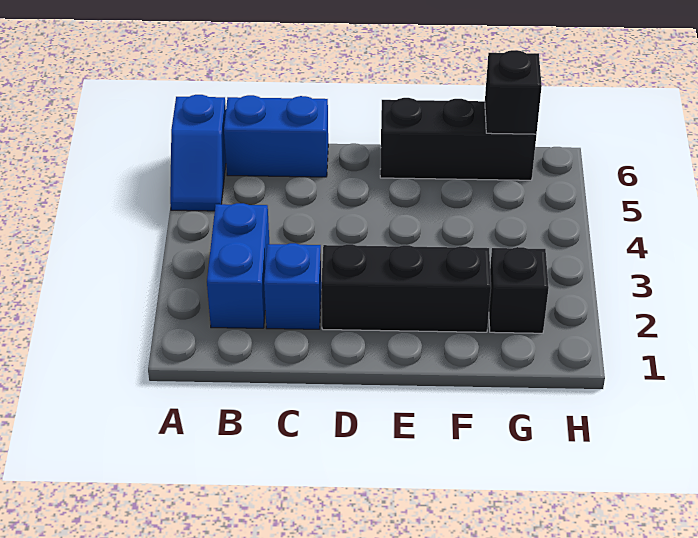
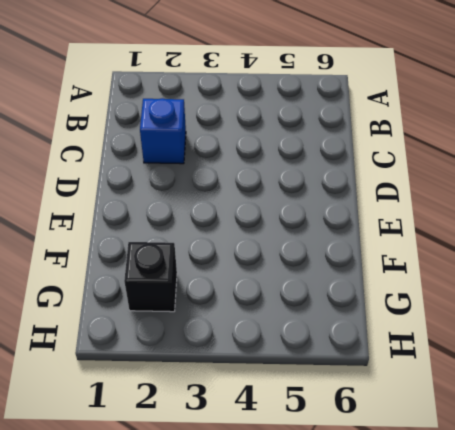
none -> blue slope A5:A6 level 1 top 6
none -> blue brick B2:B3 level 1

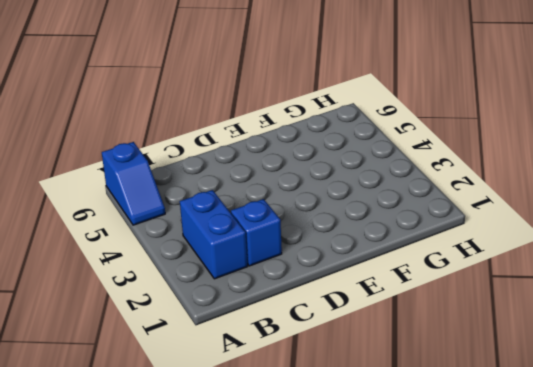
none -> blue brick B6:C6 level 1
none -> black brick D2:F2 level 1

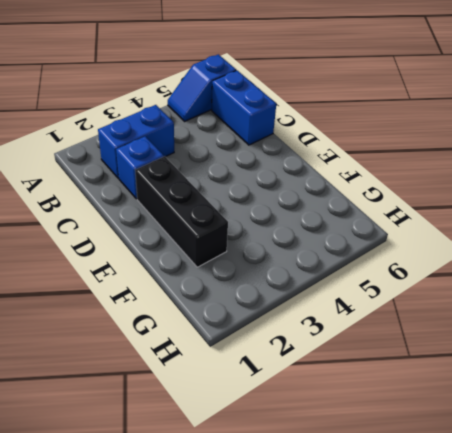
none -> black brick E6:G6 level 1
none -> black brick G2 level 1

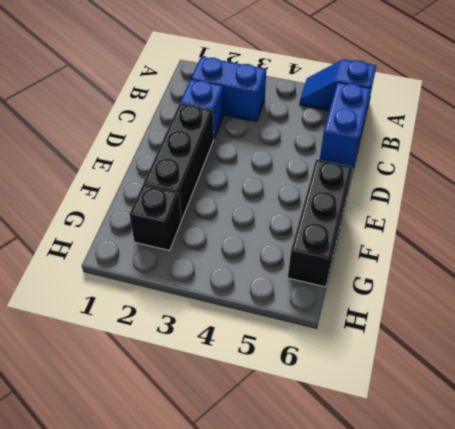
none -> black brick G6 level 2

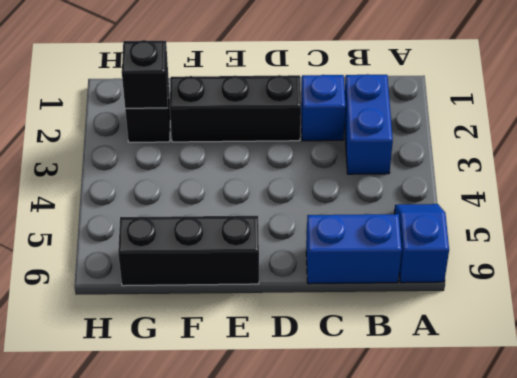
black brick G2 level 2 -> black brick G6 level 2

